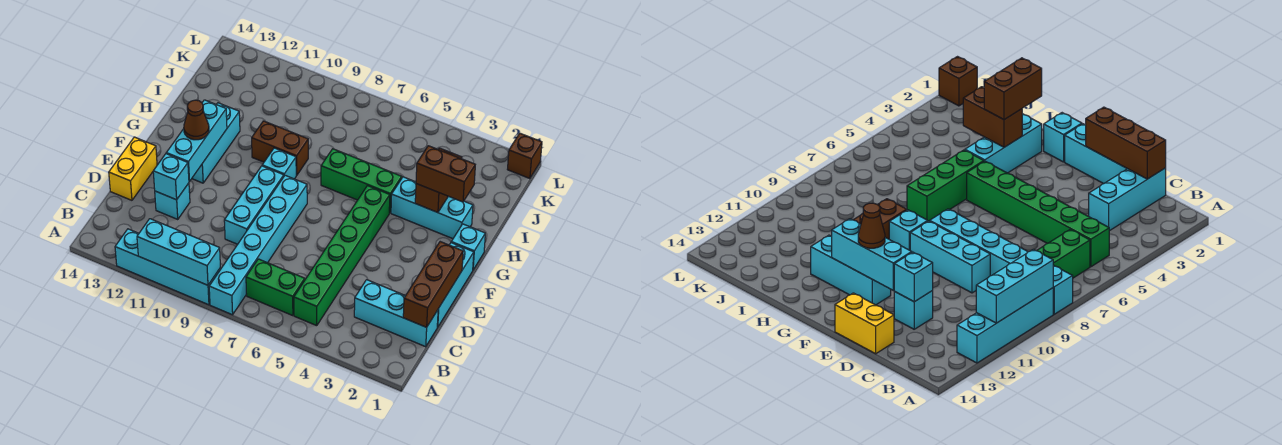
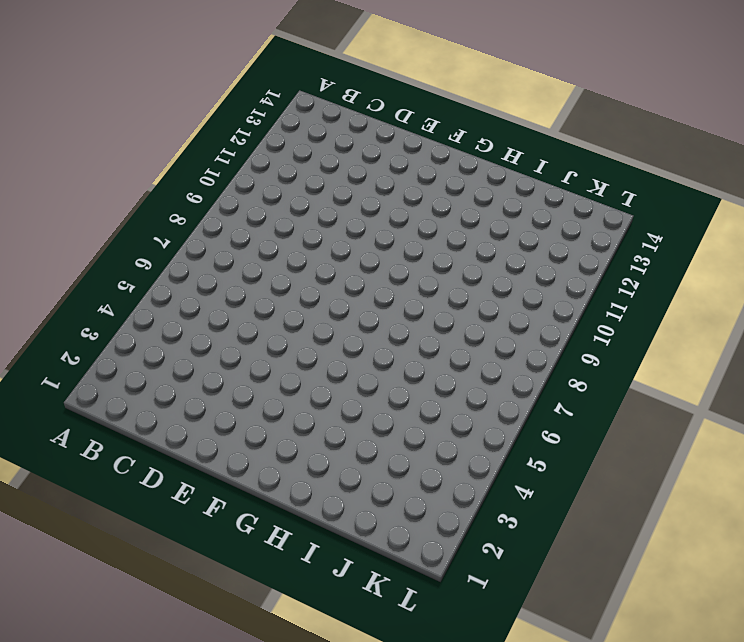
none -> cyan brick A8:F8 level 1
none -> cyan brick A9:A12 level 1
none -> green brick B5:G5 level 1

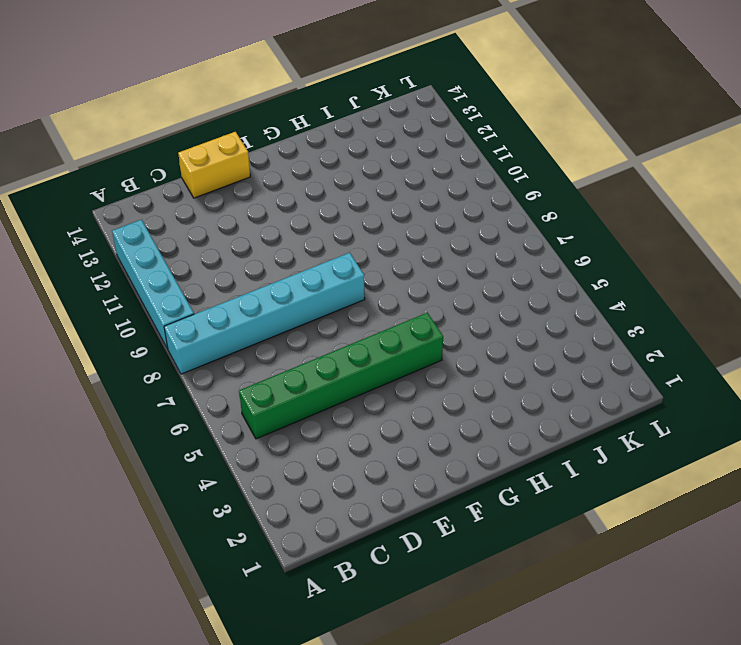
none -> green brick B6:B7 level 1
none -> cyan brick C1:C3 level 1
none -> cyan brick D1:F1 level 1

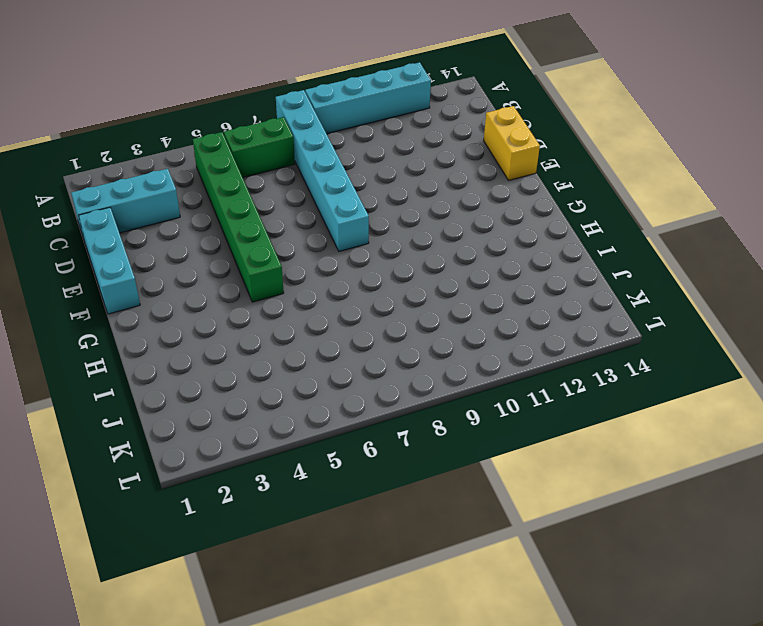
none -> cyan brick D9:F9 level 1
none -> cyan brick D12 level 1
none -> cyan brick F12:H12 level 1

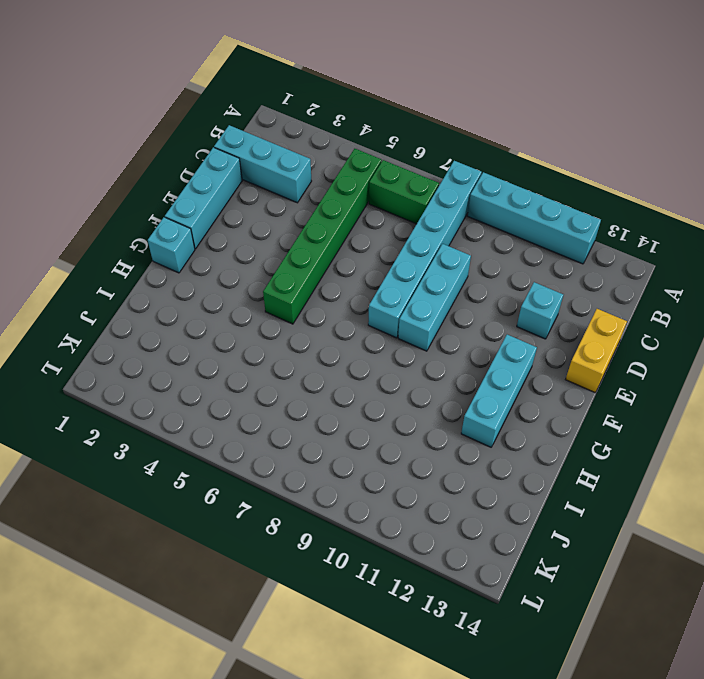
none -> cyan brick G9 level 1
none -> cyan brick H2:H4 level 1
none -> green brick H5:H7 level 1

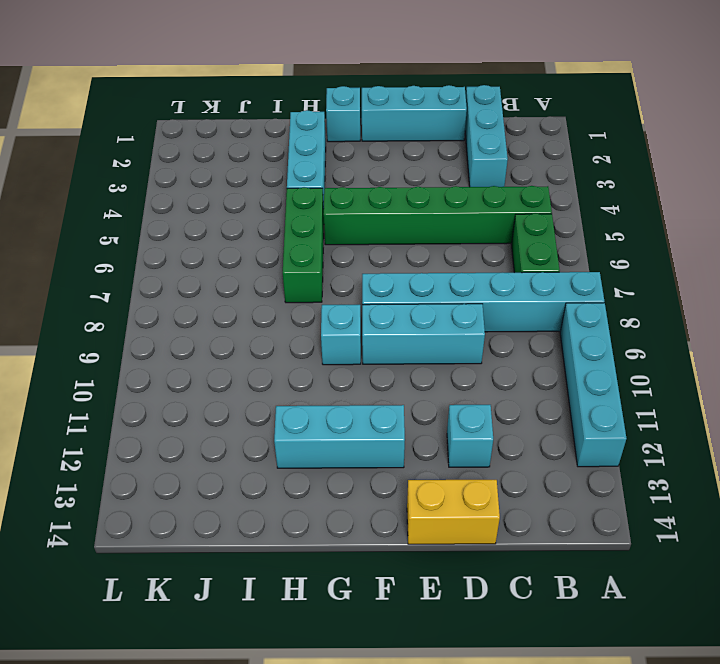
none -> brown brick H9:H10 level 1
none -> brown brick L1 level 1
none -> cyan brick A9:A11 level 2

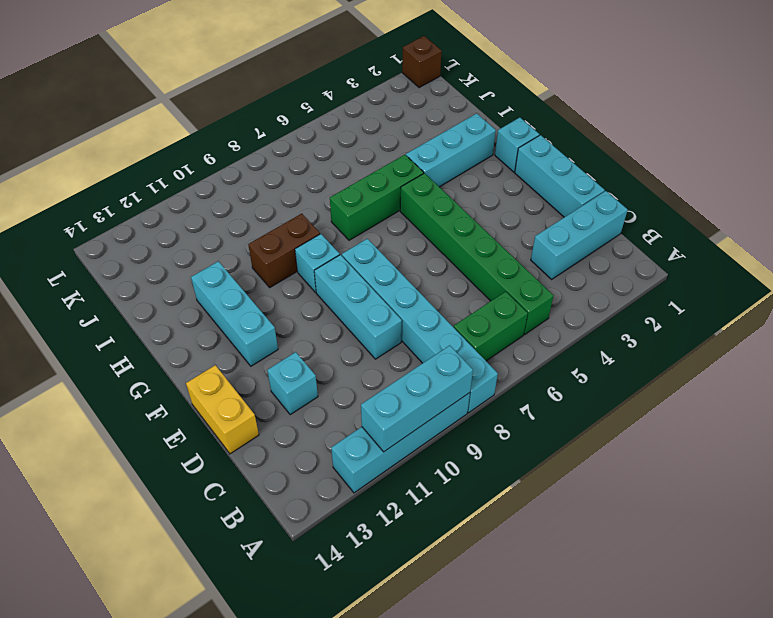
none -> brown brick C1:E1 level 2
none -> cyan brick D12 level 2
none -> cyan brick E12:G12 level 2

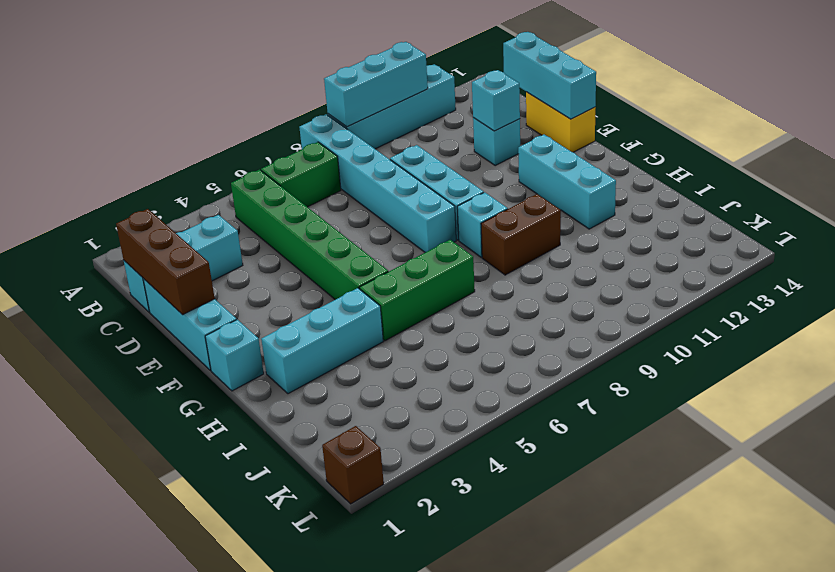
cyan brick C14:E14 level 2 -> cyan brick E12:G12 level 2
none -> brown brick H3:I3 level 2
none -> brown cone F12 level 3
none -> brown brick H2:H3 level 3

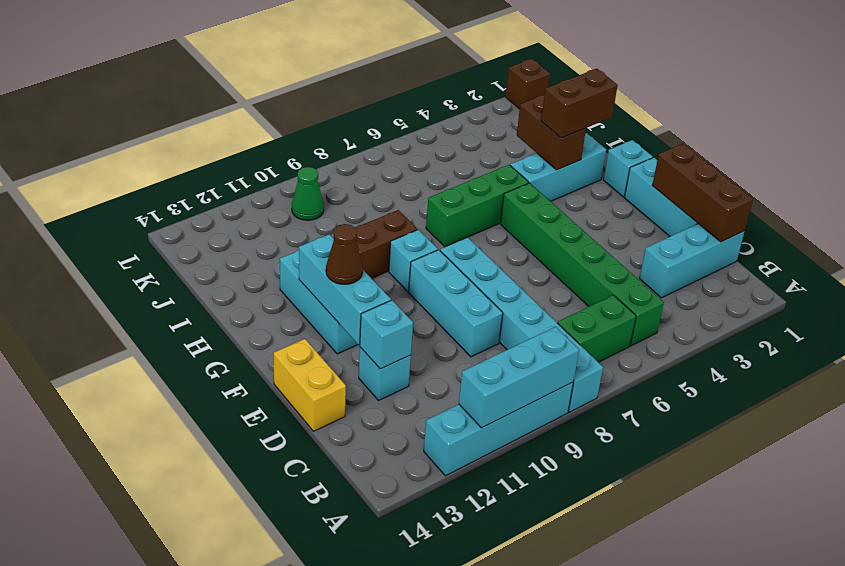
green cone K10 level 1 -> none

